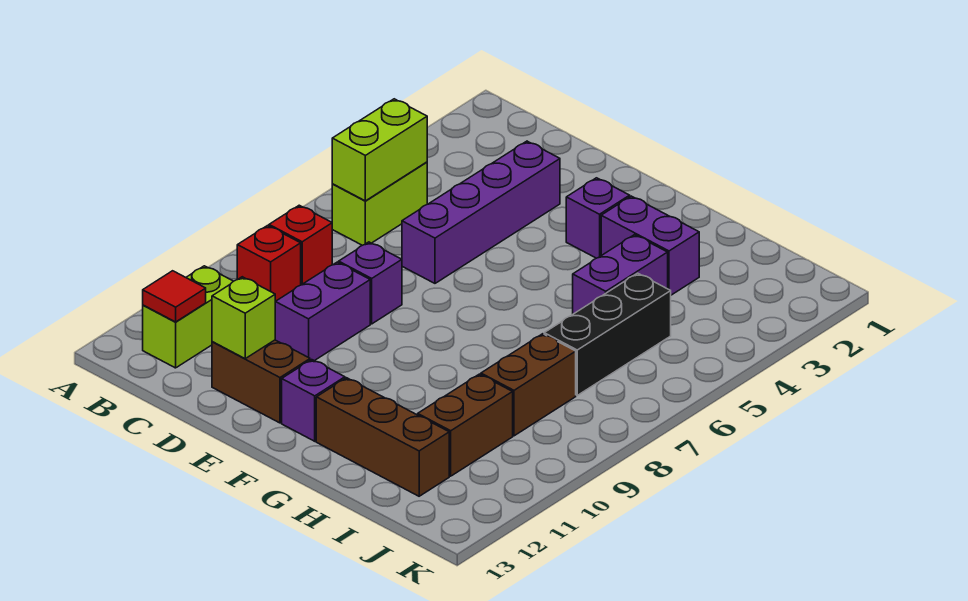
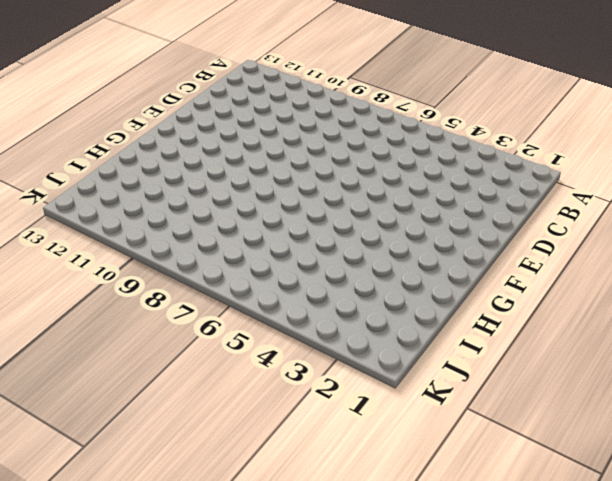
none -> lime brick B5:B6 level 1
none -> red brick B8 level 1
none -> red brick B9 level 1

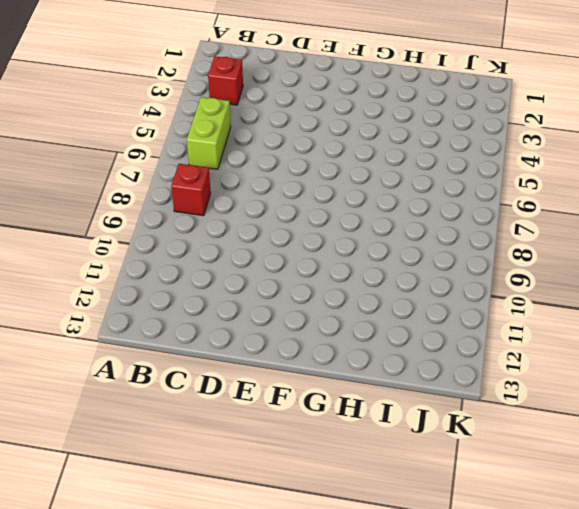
red brick B3 level 1 -> red brick B9 level 1
none -> lime brick B11:B12 level 1
none -> purple brick D3:D6 level 1
none -> purple brick D8 level 1

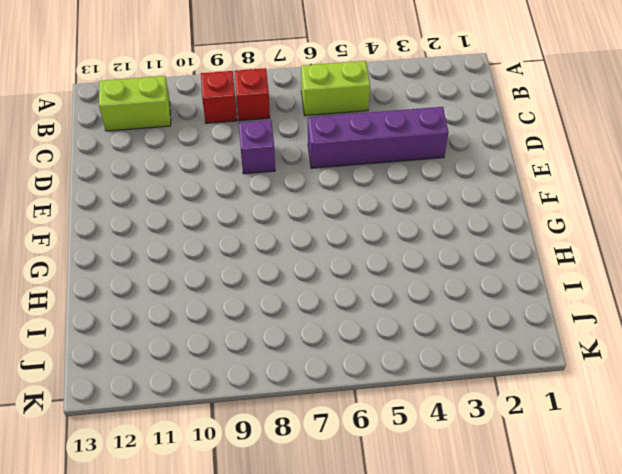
none -> purple brick D9:D10 level 1
none -> brown brick D12:E12 level 1
none -> purple brick F3 level 1

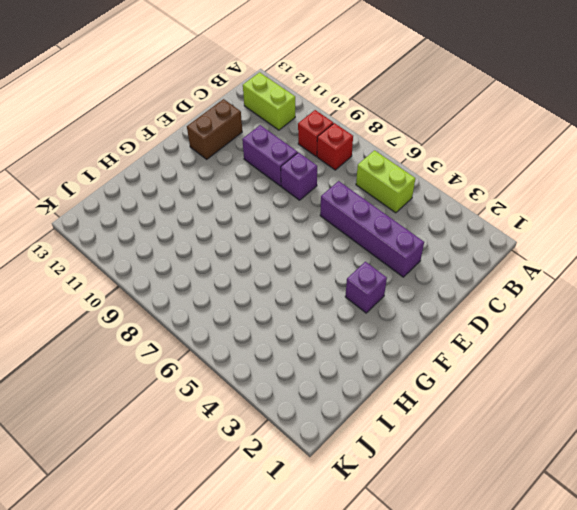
none -> purple brick F12 level 1
none -> purple brick G3:H3 level 1
none -> brown brick G12:I12 level 1

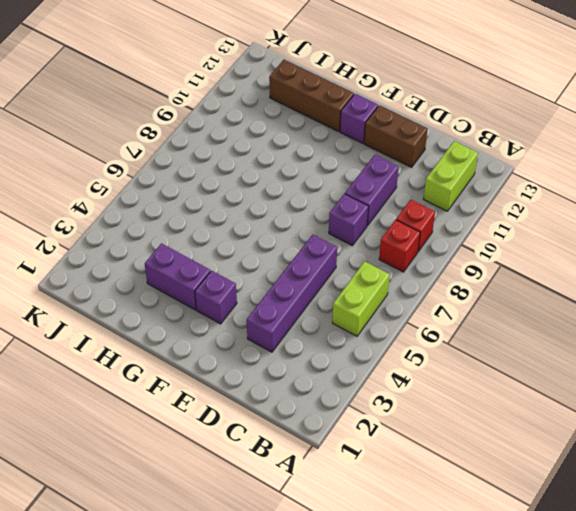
none -> purple brick H4:H5 level 1
none -> black brick I5:I7 level 1
none -> brown brick I8:I9 level 1

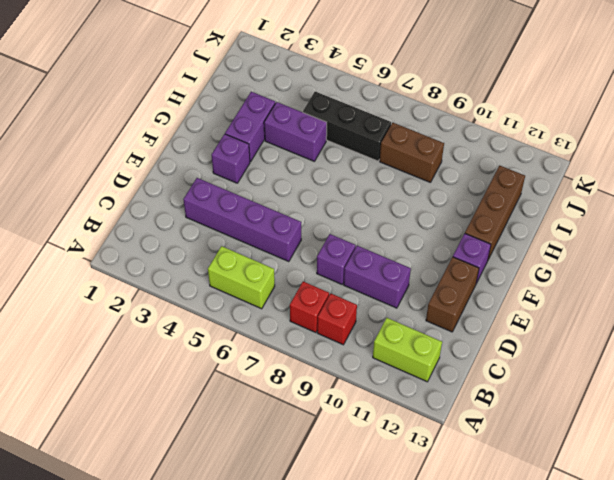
none -> brown brick I10:I11 level 1
none -> lime brick B5:B6 level 2
none -> red tile B12 level 2

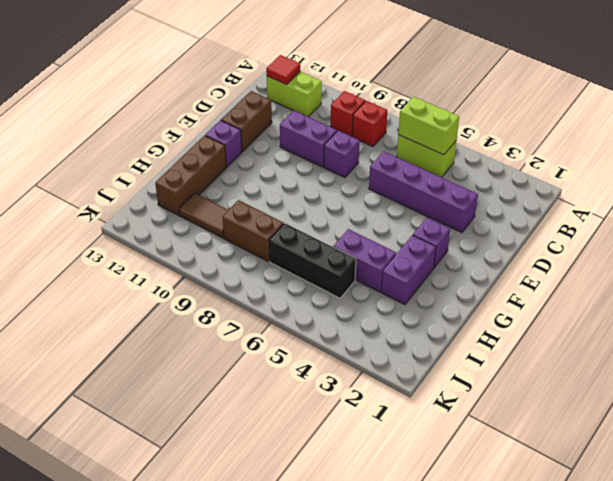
brown tile I10:I11 level 1 -> brown brick I10:I11 level 1
none -> lime brick D12 level 2

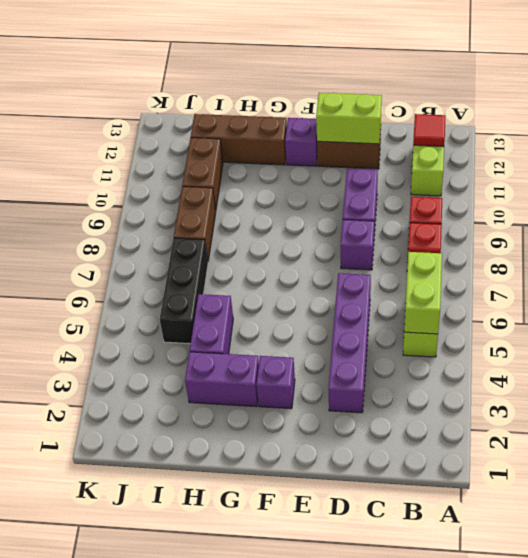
lime brick D12:E12 level 2 -> lime brick D12 level 2

